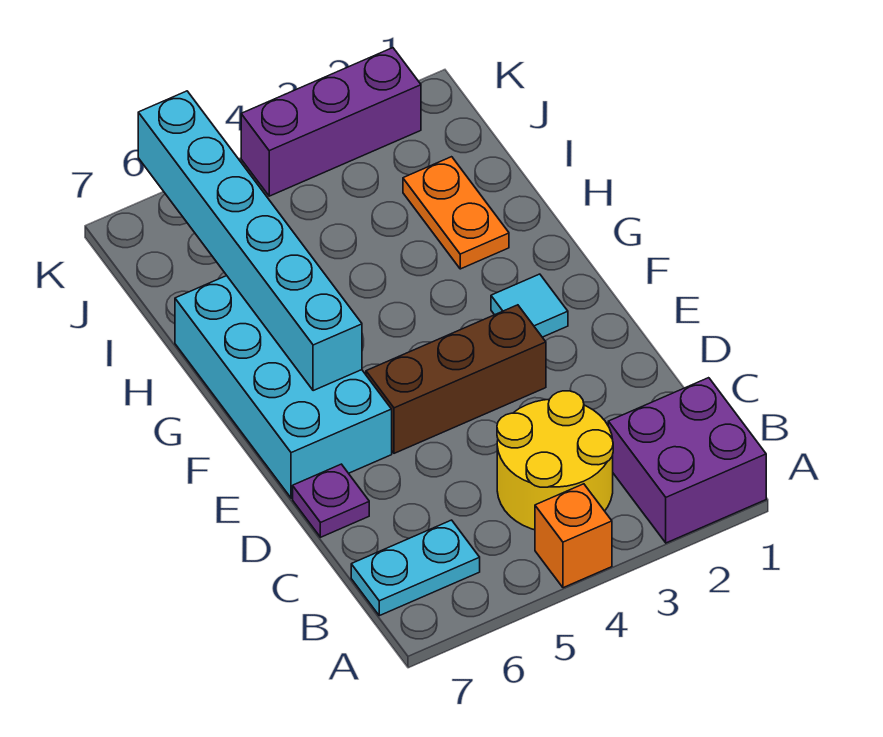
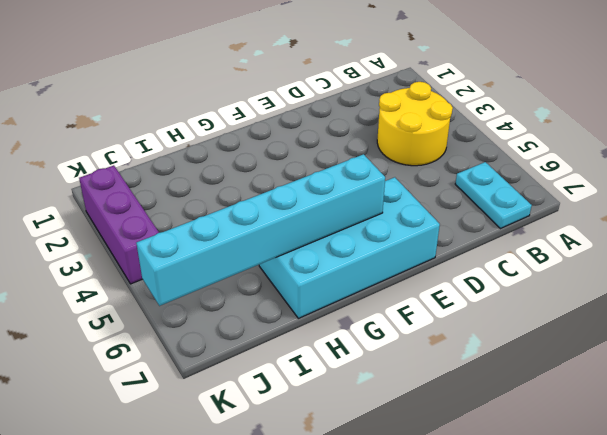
none -> purple brick A1:B2 level 1
none -> orange brick A4 level 1

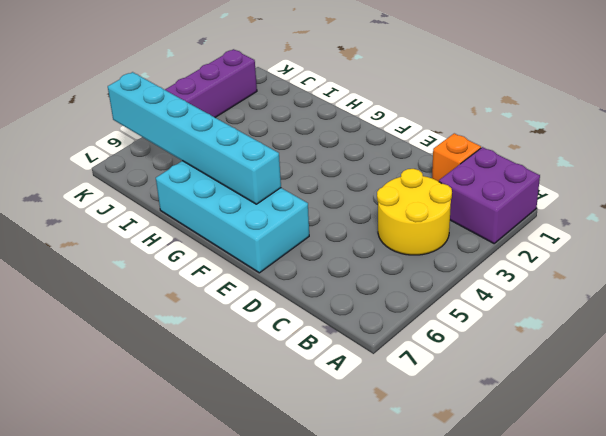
orange brick C1 level 1 -> orange brick A4 level 1
none -> cyan plate B6:B7 level 1
none -> purple plate D7 level 1

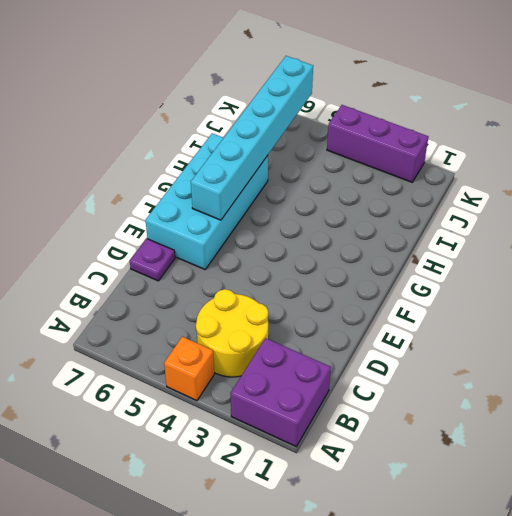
none -> cyan plate B6:B7 level 1
none -> brown brick E3:E5 level 1

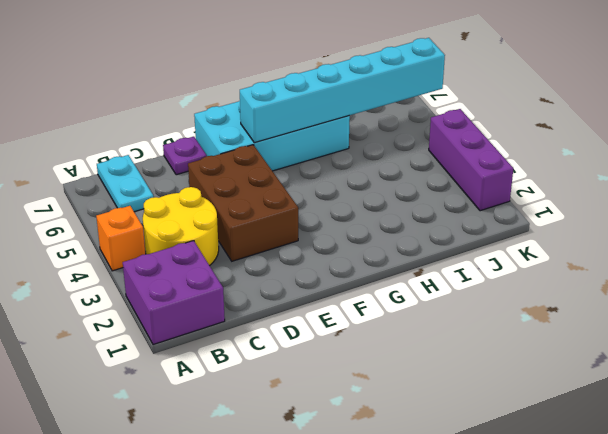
brown brick D3:E5 level 1 -> brown brick E3:E5 level 1
none -> cyan tile F2 level 1
none -> orange plate H2:I2 level 1

